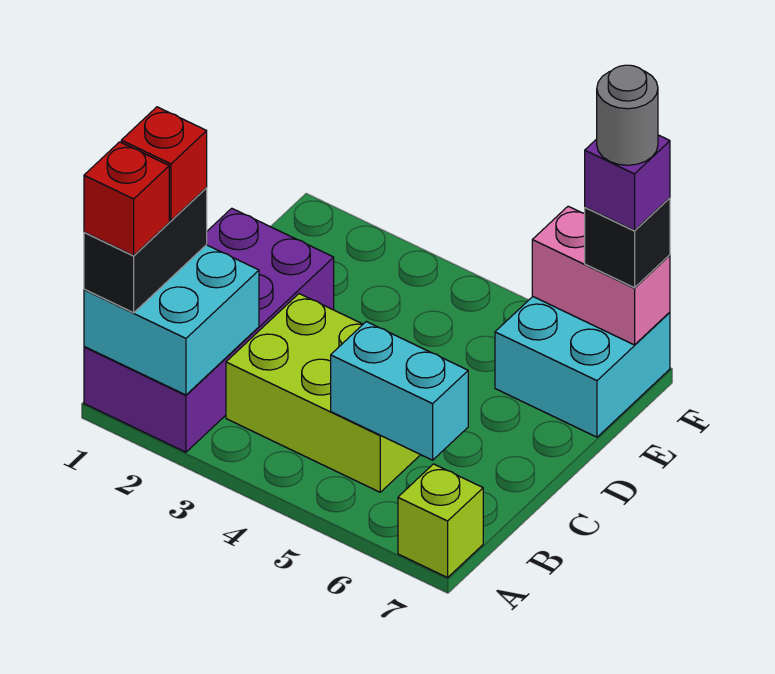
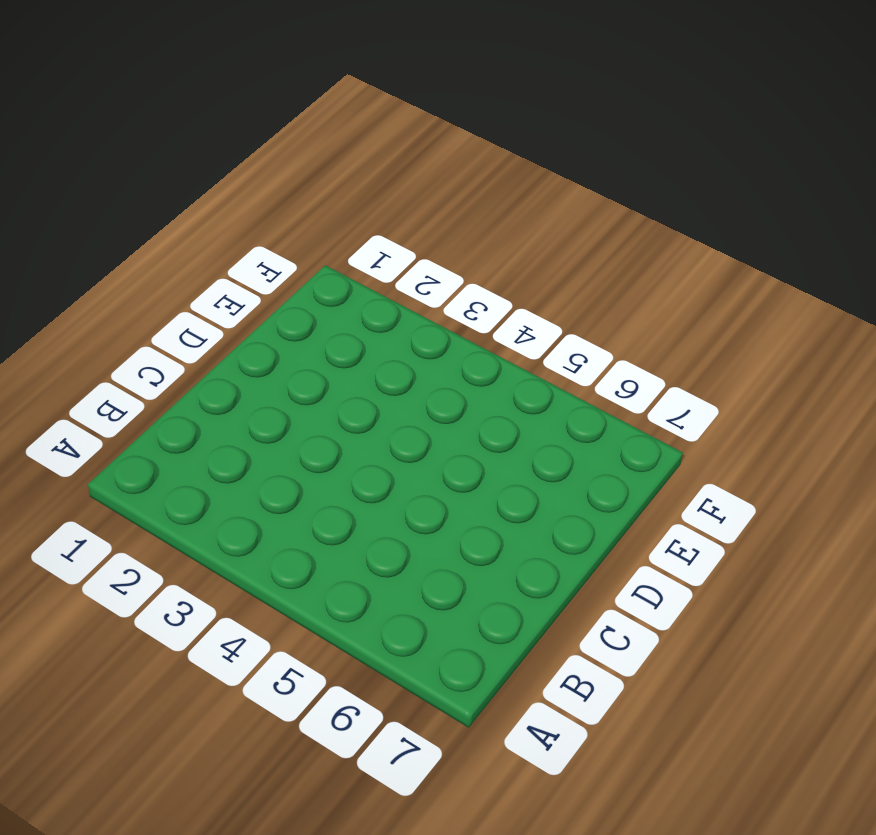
none -> purple brick A1:D2 level 1
none -> lime brick A7 level 1
none -> lime brick B3:C5 level 1

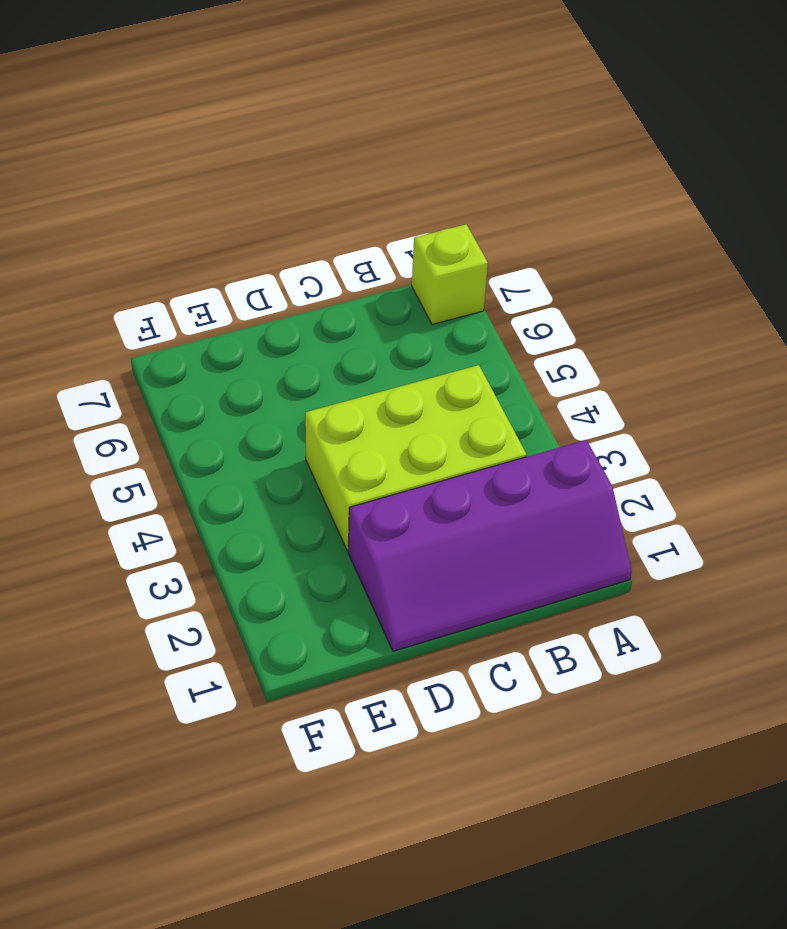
purple slope A1:D2 level 1 top 2 -> purple brick A1:D2 level 1
lime brick B3:D4 level 1 -> lime brick B3:C5 level 1
none -> cyan brick E6:F7 level 1
none -> cyan brick A1:B2 level 2
none -> cyan brick B5:B6 level 2

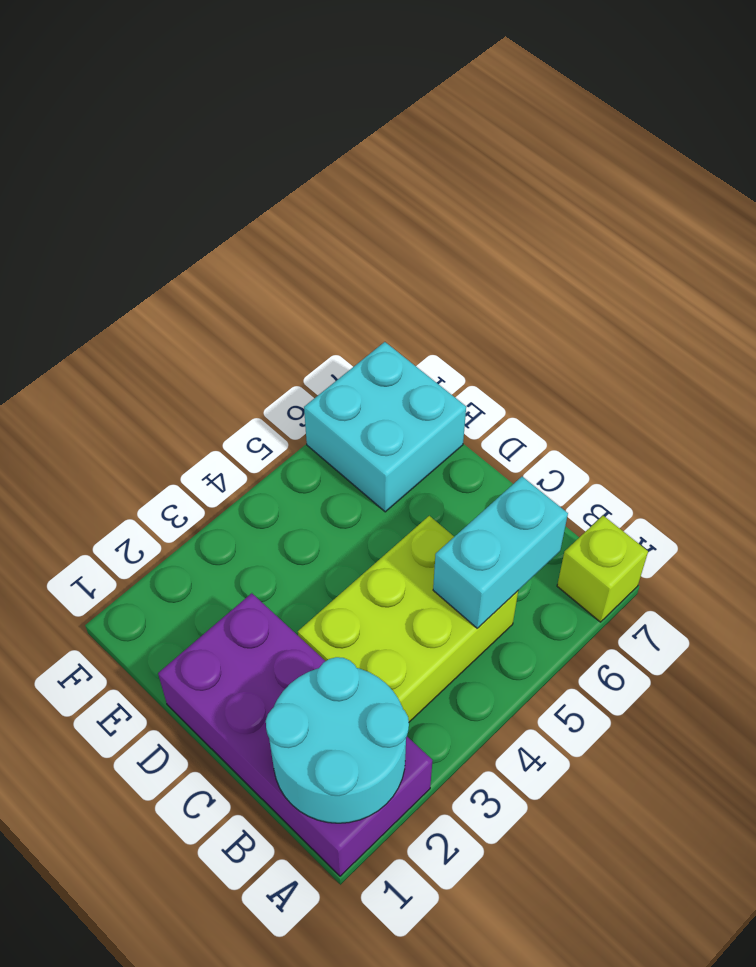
cyan round brick A1:B2 level 2 -> cyan brick A1:B2 level 2
none -> pink brick F6:F7 level 2
none -> black brick A1:B1 level 3
none -> black brick F7 level 3

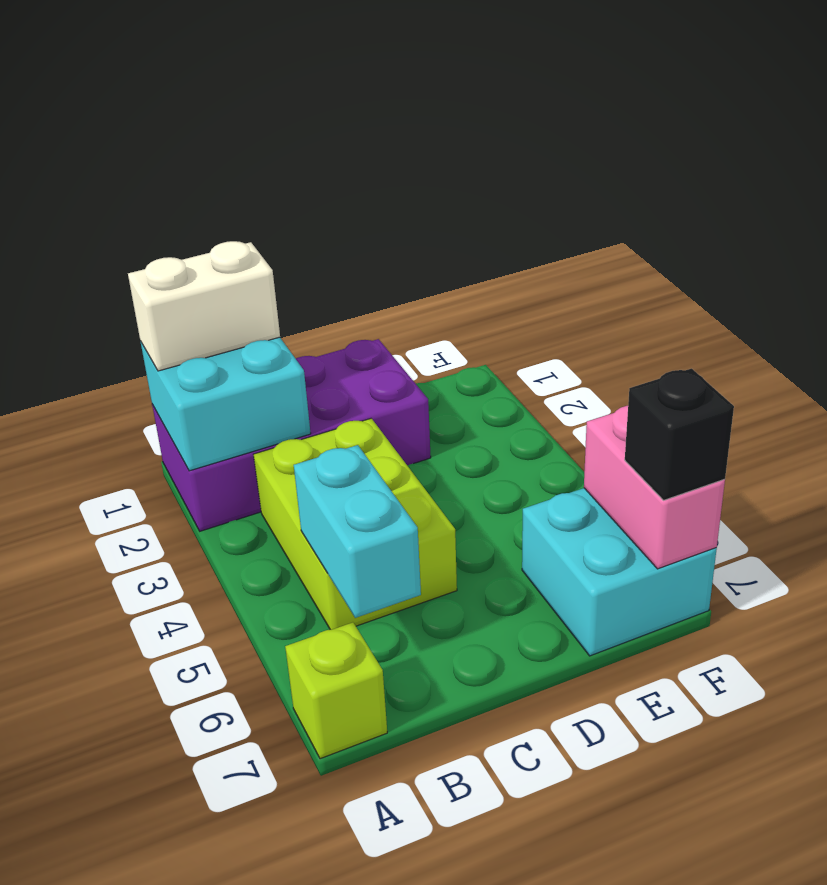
white brick A1:B1 level 3 -> black brick A1:B1 level 3
none -> red brick A1 level 4
none -> red brick B1 level 4
none -> purple brick F7 level 4

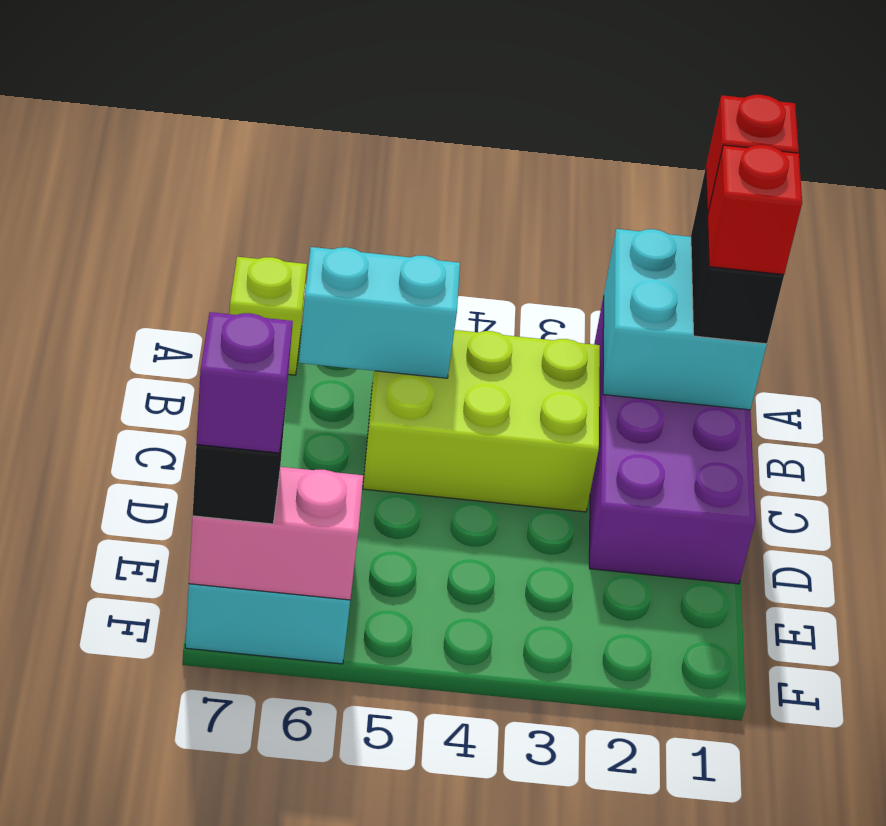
none -> grey round brick F7 level 5

